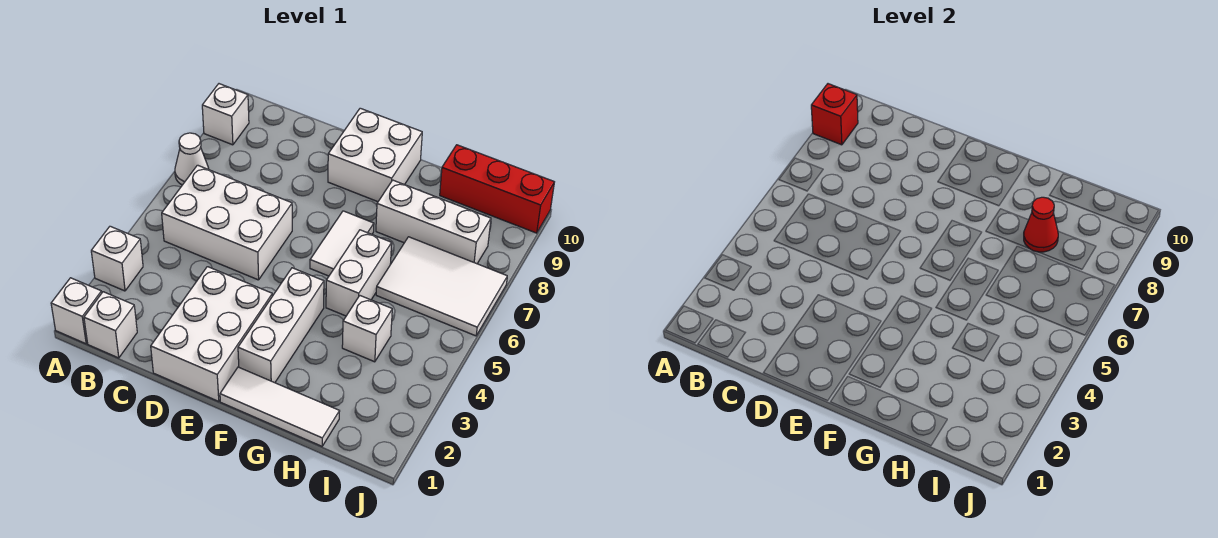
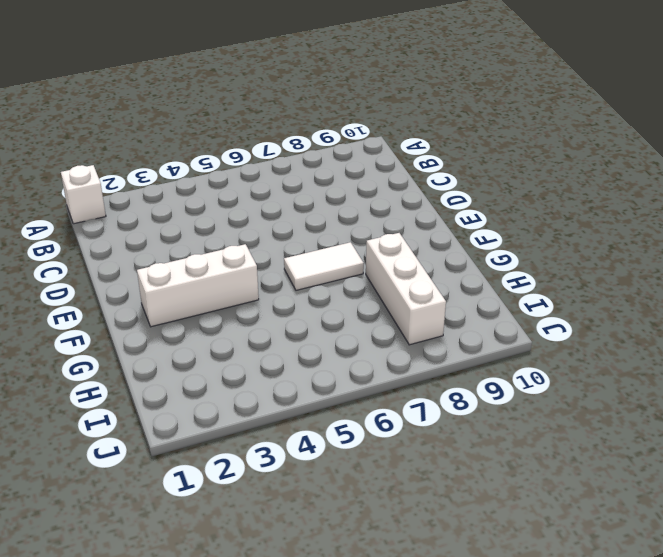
none -> white brick A3 level 1
none -> white cone A7 level 1
none -> white brick A9 level 1

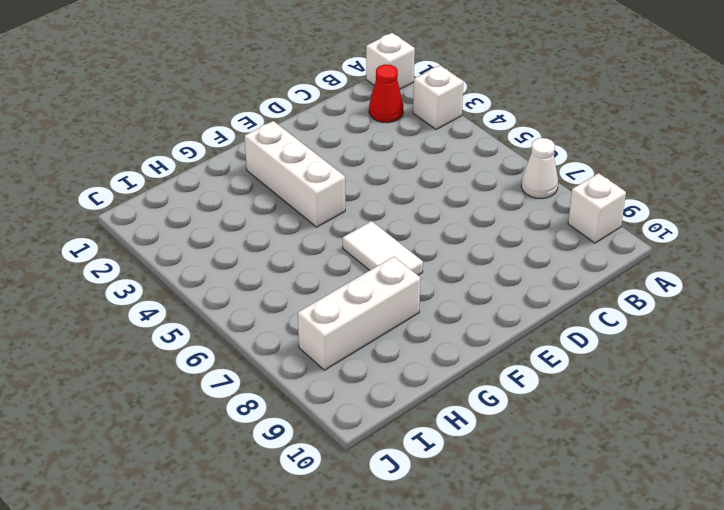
red cone B2 level 1 -> red cone H8 level 2
none -> white brick B1 level 1
none -> white brick B5:D6 level 1
none -> white brick D1:E3 level 1

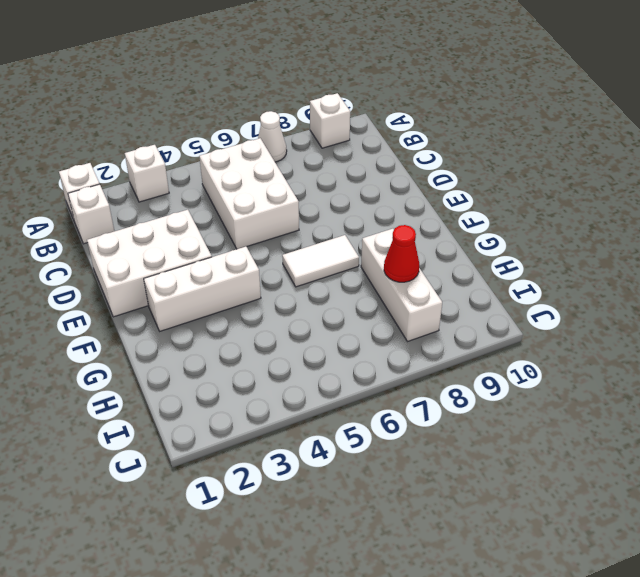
none -> white brick E9:F10 level 1
none -> white tile F1:H1 level 1
none -> white brick G5:G6 level 1

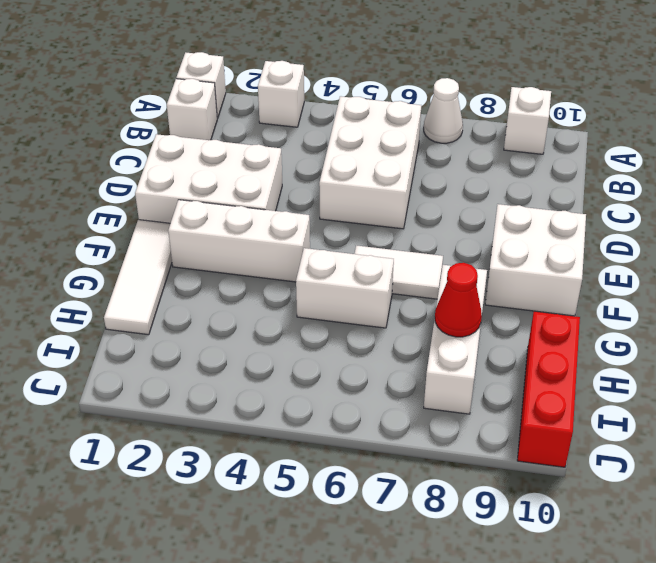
none -> white brick H4 level 1
none -> white tile H6:J7 level 1
none -> red brick A9 level 2

